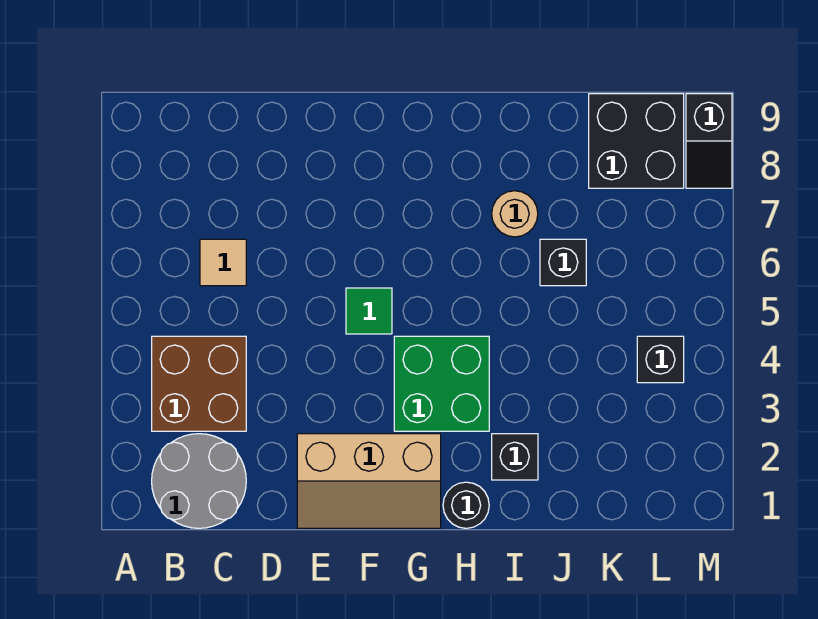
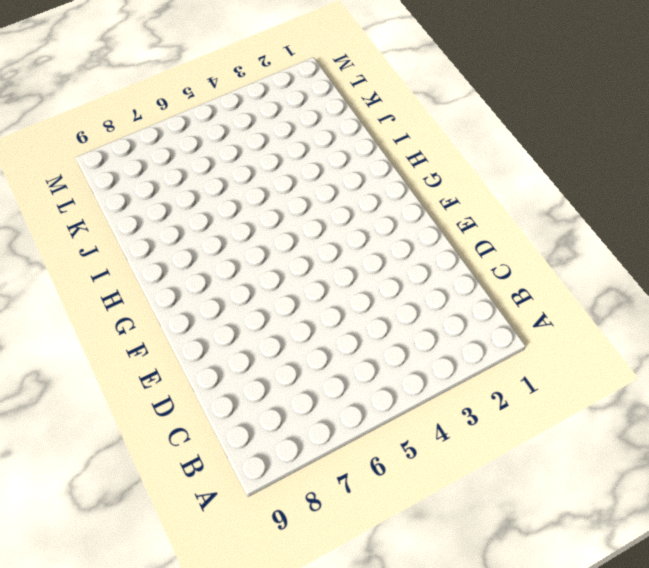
none -> grey round brick B1:C2 level 1
none -> brown brick B3:C4 level 1
none -> tan tile C6 level 1

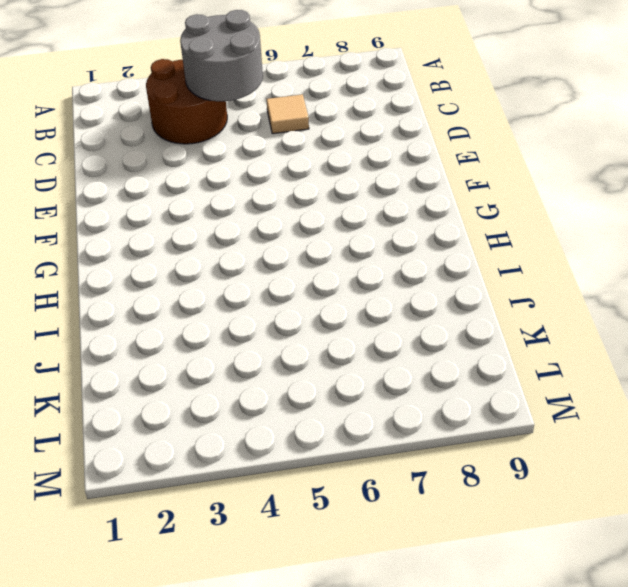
brown round brick B3:C4 level 1 -> brown brick B3:C4 level 1
grey round brick B4:C5 level 2 -> grey round brick B1:C2 level 1
none -> tan slope E1:G2 level 1 top 2
none -> green tile F5 level 1
none -> green brick G3:H4 level 1

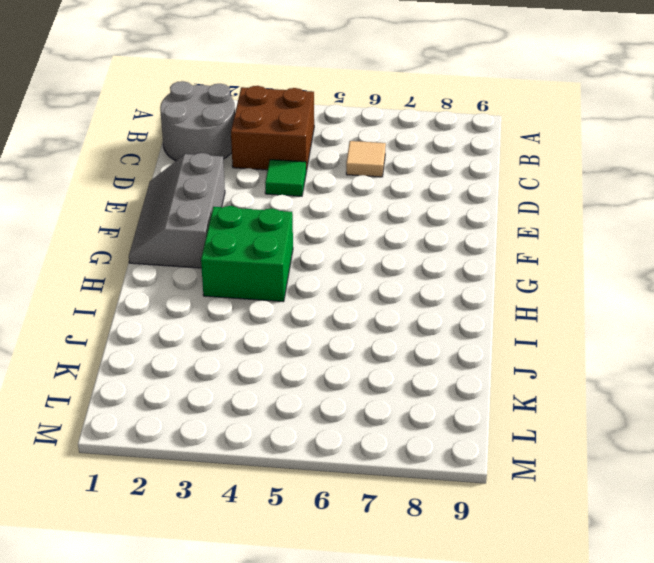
green tile D4 level 1 -> green tile F5 level 1
grey slope E1:G2 level 1 top 2 -> tan slope E1:G2 level 1 top 2
none -> black round brick H1 level 1
none -> black brick I2 level 1
none -> tan round brick I7 level 1

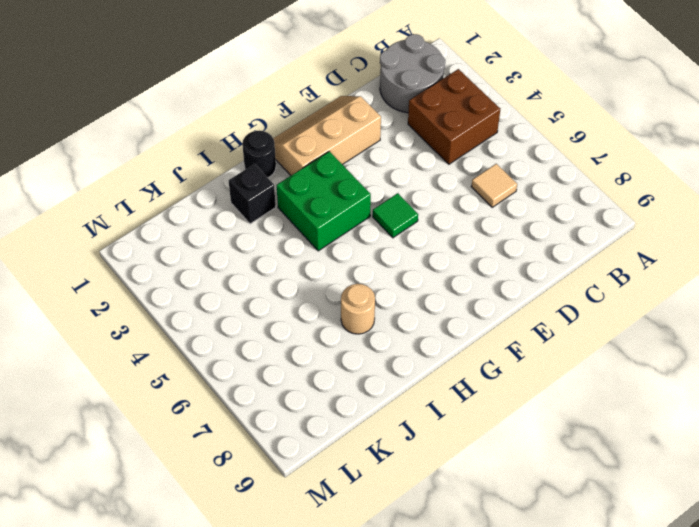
none -> black brick J6 level 1
none -> black brick K8:L9 level 1
none -> black brick L4 level 1

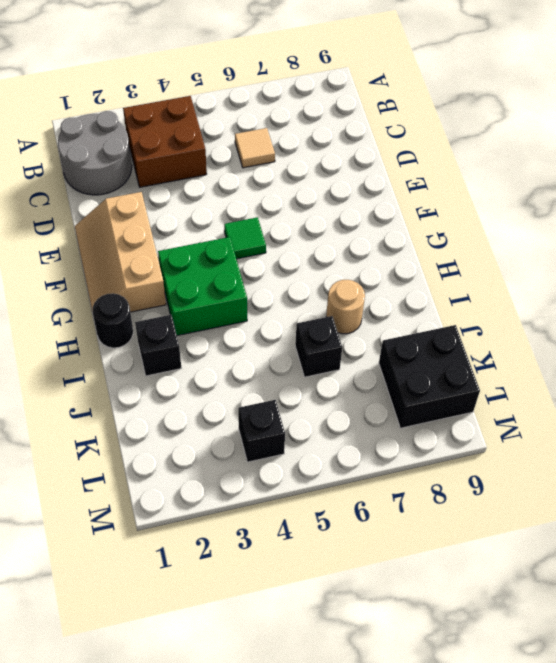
none -> black slope M8:M9 level 1 top 9

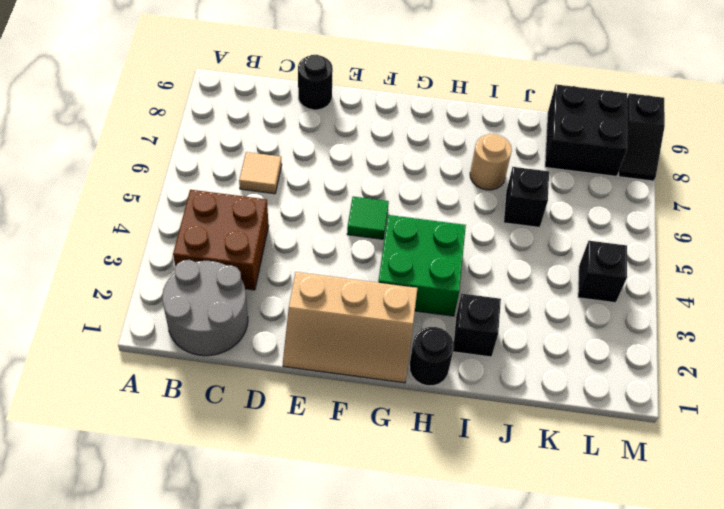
black round brick D9 level 1 -> none

